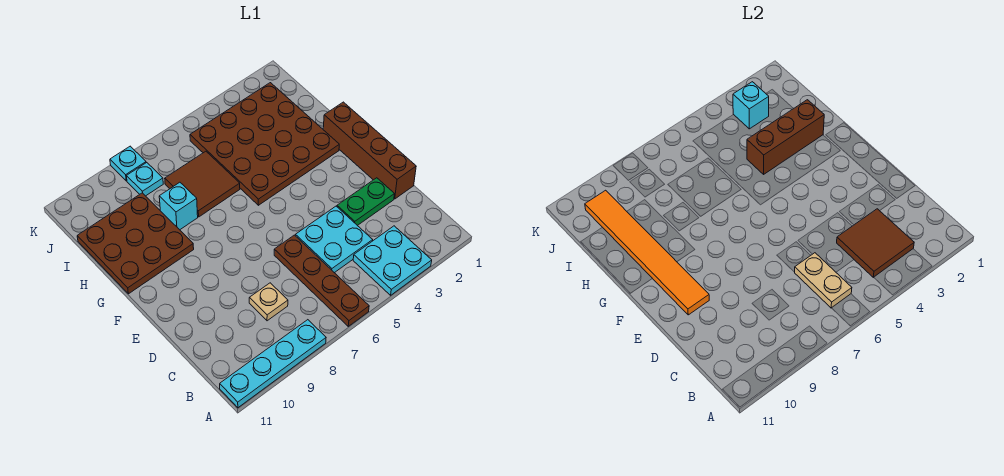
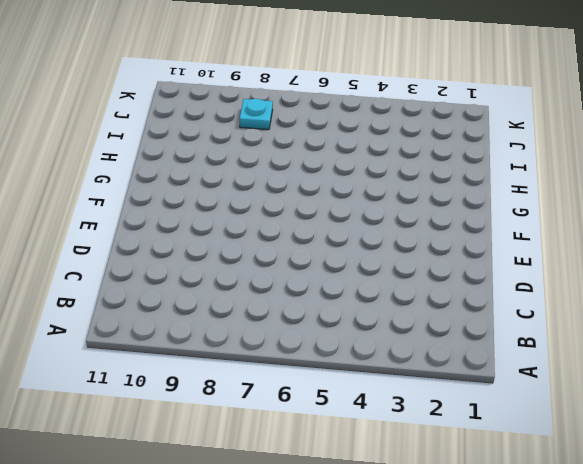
none -> cyan plate A3:B4 level 1
none -> brown plate A6:D6 level 1
none -> cyan plate A8:A11 level 1

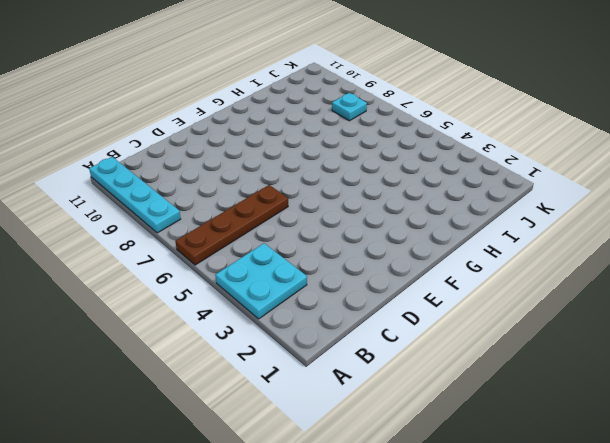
none -> cyan plate C4:D5 level 1
none -> tan plate C8 level 1
none -> brown brick D1:G1 level 1

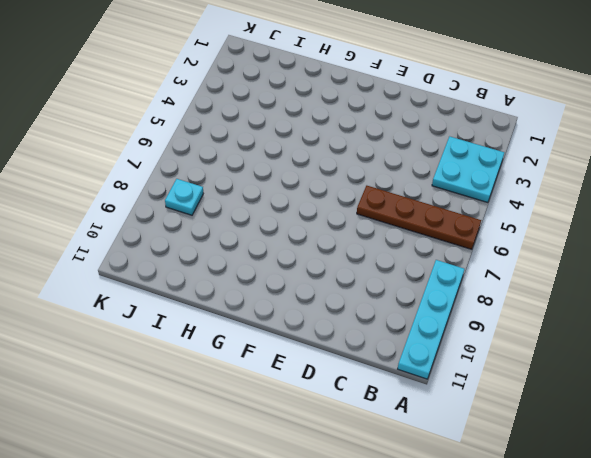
none -> cyan plate C4:D5 level 1
none -> tan plate C8 level 1
none -> brown brick D1:G1 level 1

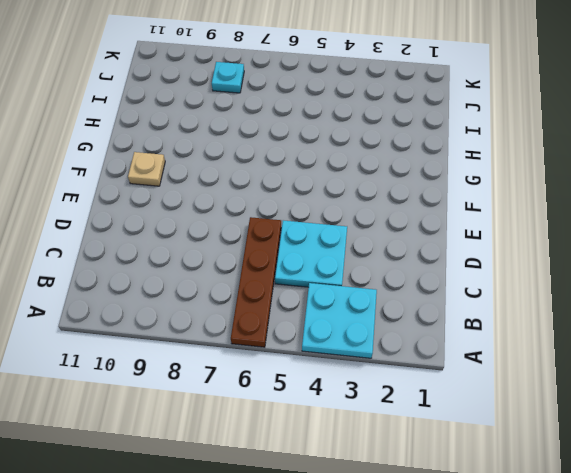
tan plate F10 level 1 -> tan plate C8 level 1
none -> cyan plate A8:A11 level 1
none -> brown brick D1:G1 level 1
none -> green plate D2:D3 level 1

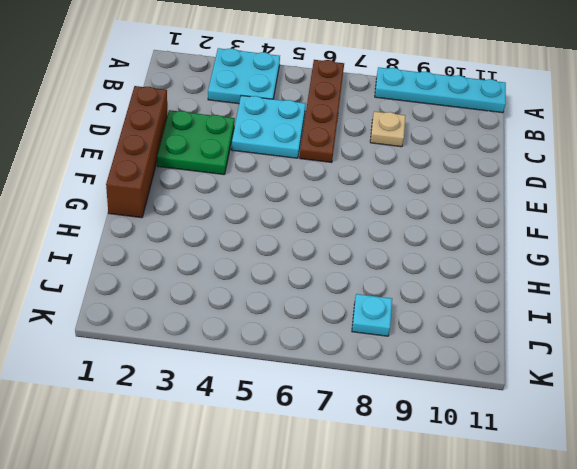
green plate D2:E3 level 1 -> green plate D2:D3 level 1
none -> brown plate G2:J5 level 1
none -> brown plate G9:I11 level 1
none -> brown tile H6:I7 level 1

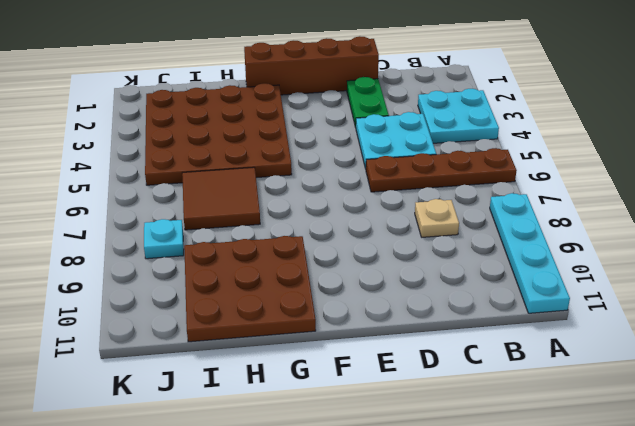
none -> cyan brick H8 level 1
none -> cyan plate K8 level 1
none -> brown tile B3:C4 level 2

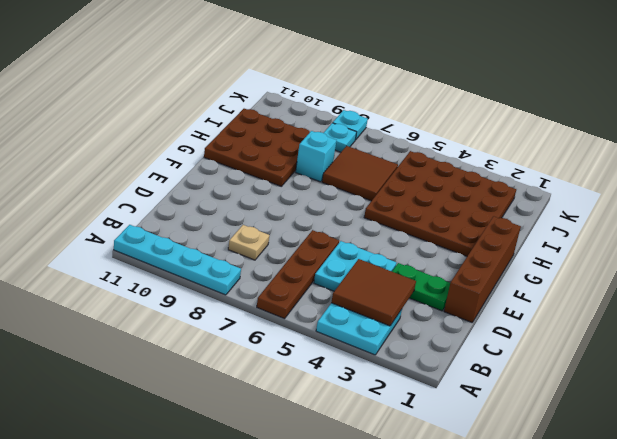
none -> tan plate B6:C6 level 2
none -> orange tile E10:J10 level 2
none -> brown brick H2:H4 level 2

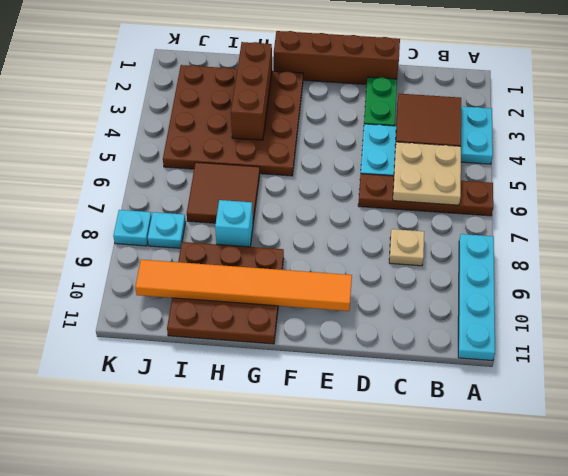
tan plate B5:C6 level 2 -> tan plate B6:C6 level 2
none -> cyan brick J3 level 2

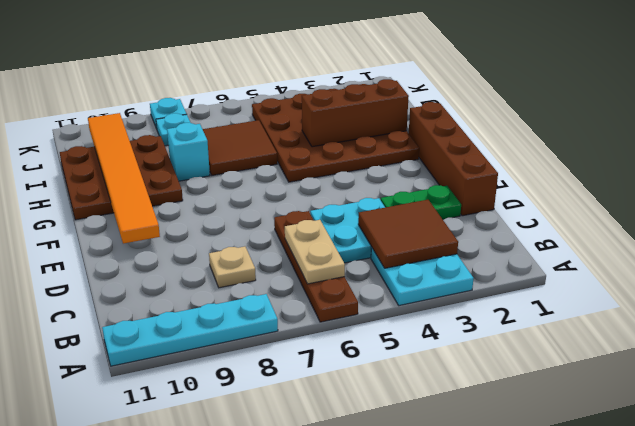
none -> cyan brick J3 level 2

